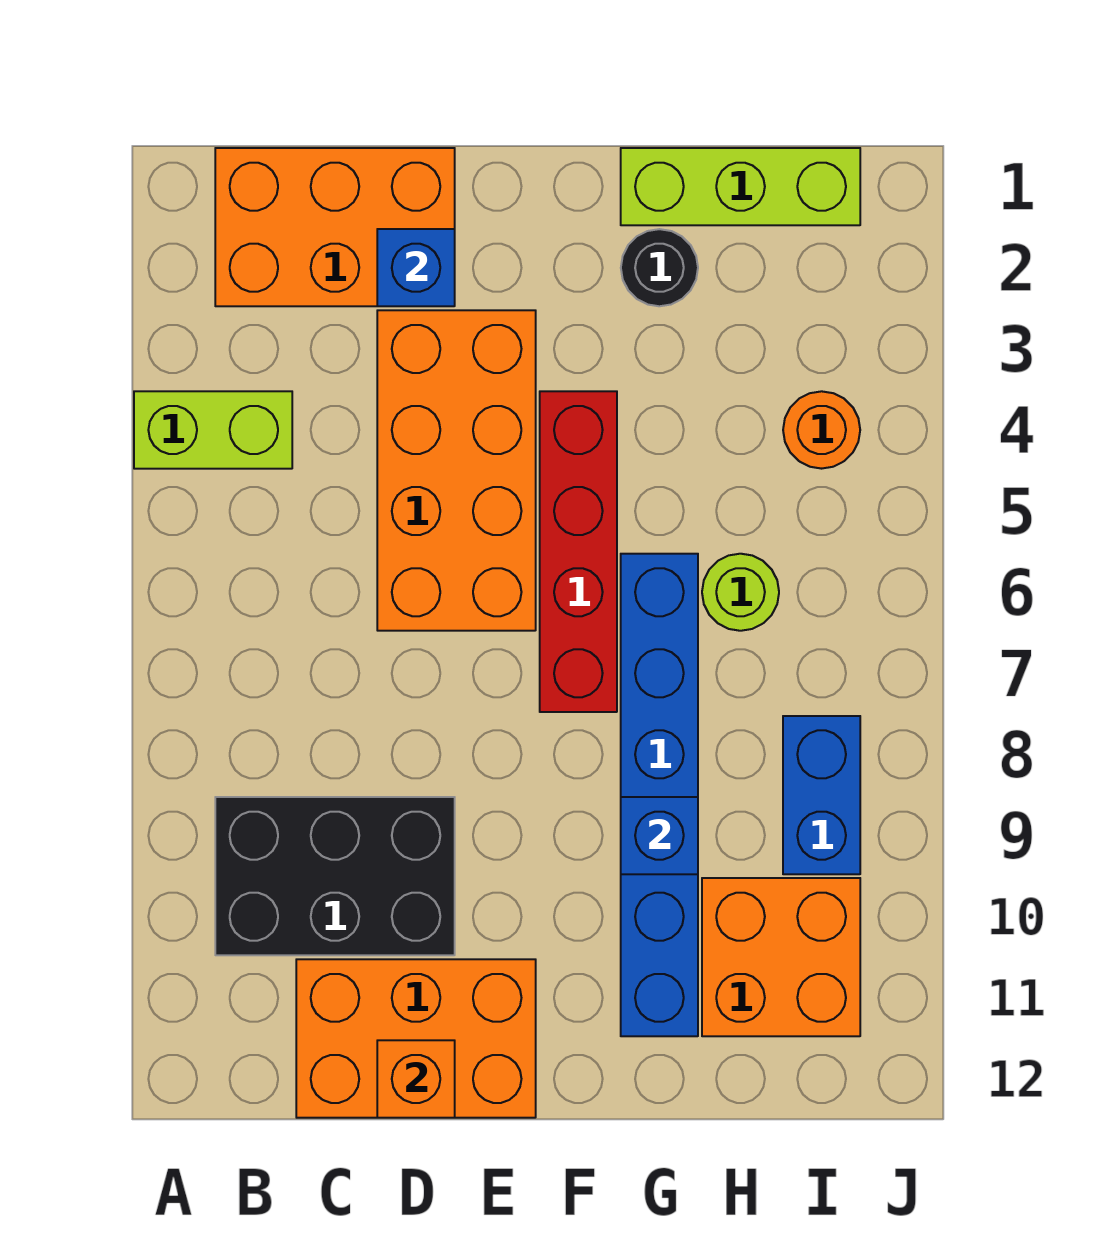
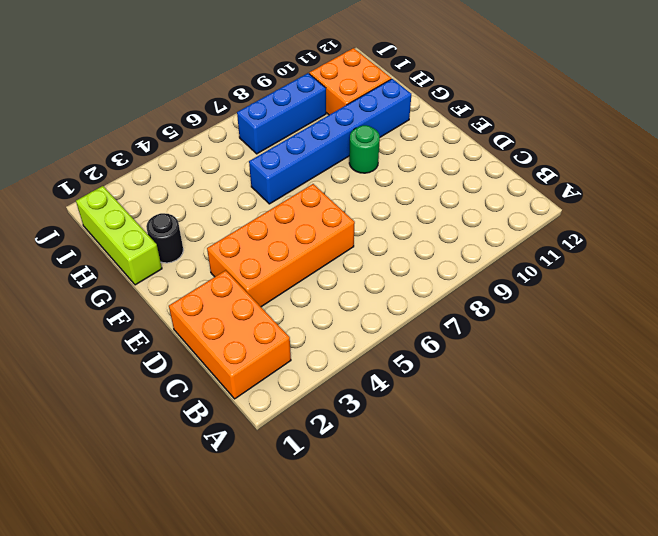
green round brick F9 level 1 -> none
blue brick I7:I9 level 1 -> blue brick I8:I9 level 1
none -> lime brick A4:B4 level 1
none -> black brick B9:D10 level 1
none -> orange brick C11:E12 level 1

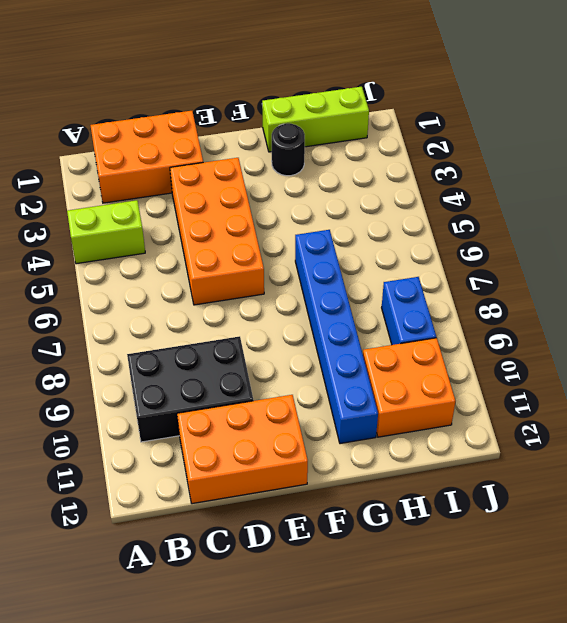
none -> red brick F4:F7 level 1
none -> lime round brick H6 level 1
none -> orange round brick I4 level 1

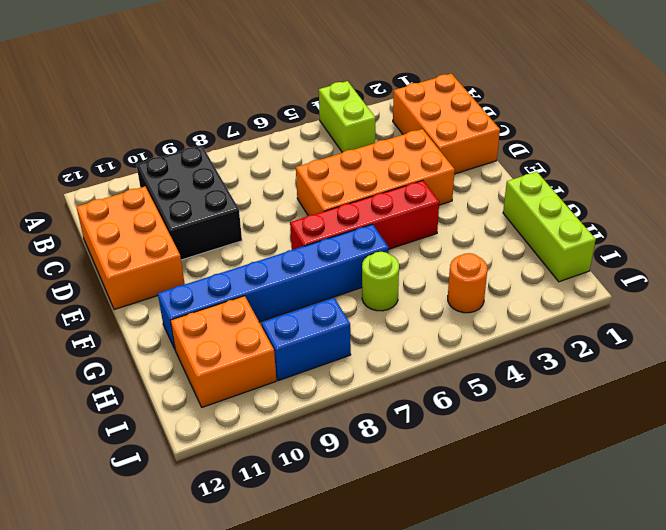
none -> black round brick G2 level 1
none -> blue brick D2 level 2
none -> orange brick D12 level 2

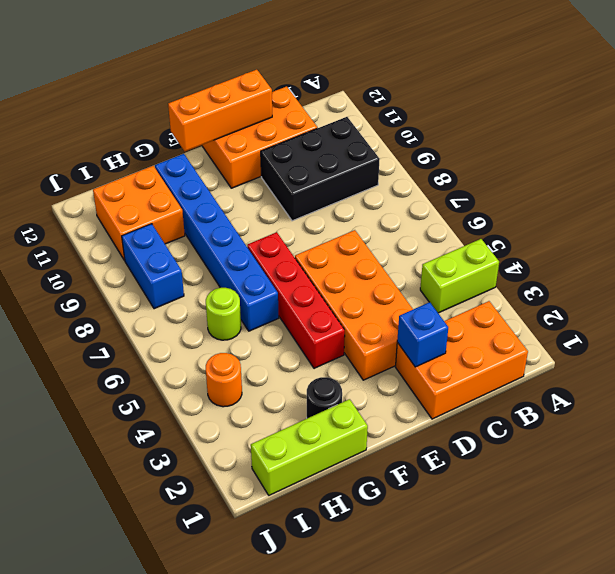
orange brick D12:F12 level 2 -> orange brick D12 level 2
none -> blue brick G9 level 2

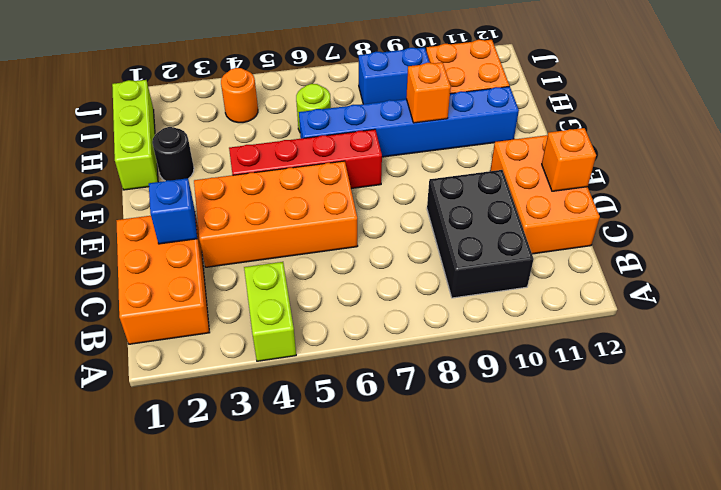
orange brick G9 level 2 -> blue brick G9 level 2

